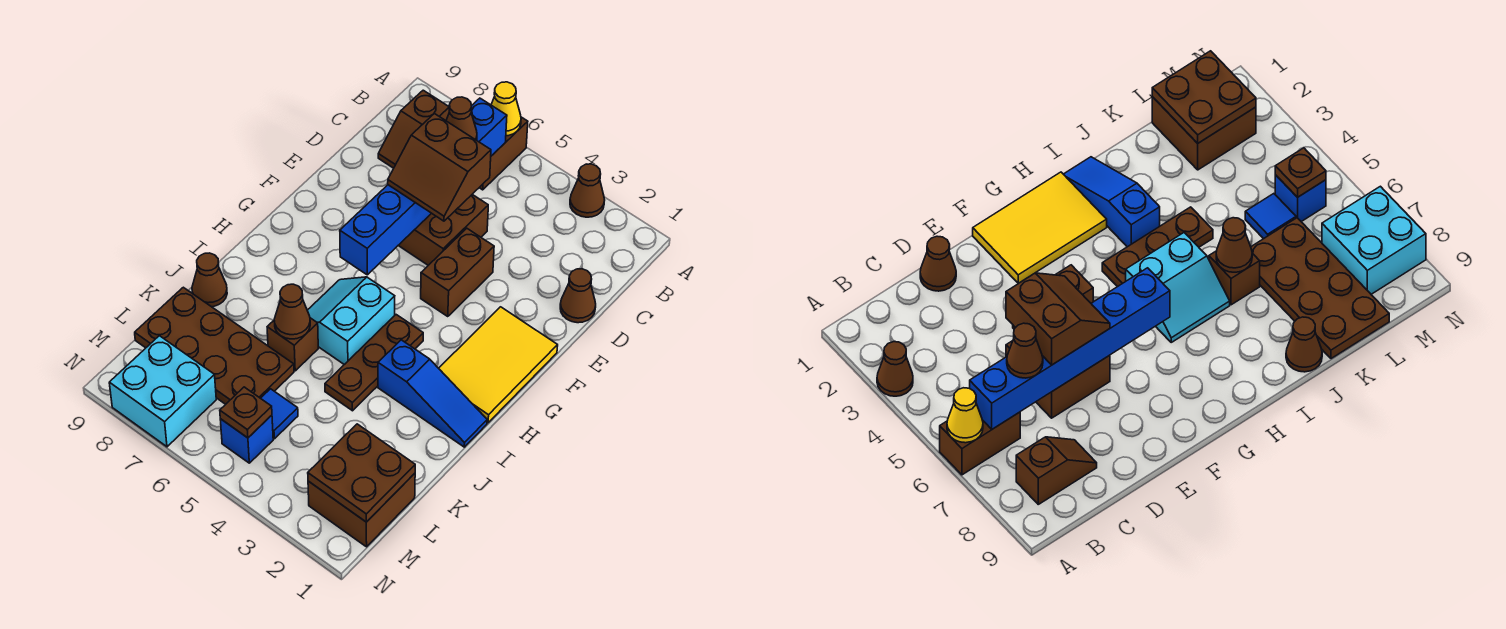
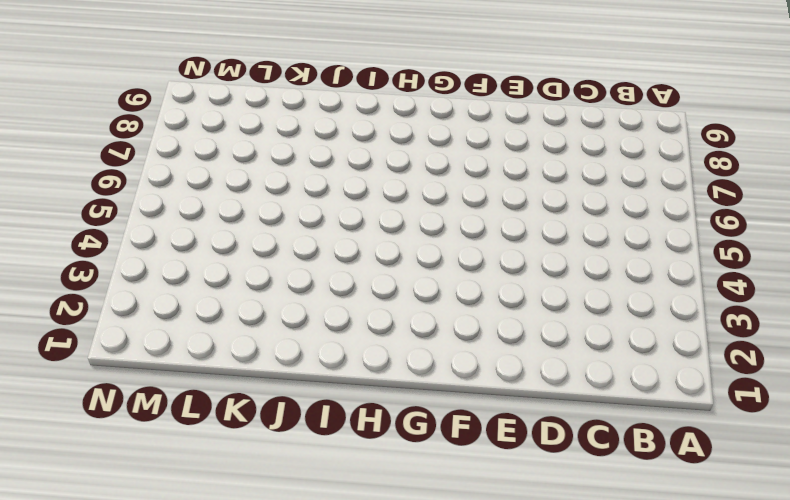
none -> brown cone A3 level 1
none -> brown brick A6:B6 level 1
none -> brown slope B8:C8 level 1 top B

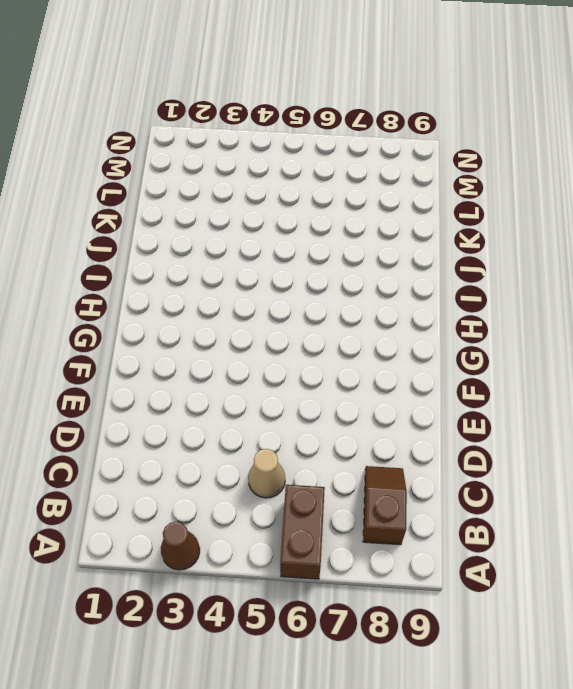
tan cone C5 level 1 -> none
none -> brown cone D1 level 1
none -> brown brick D5:E6 level 1
none -> brown brick E4:F4 level 1

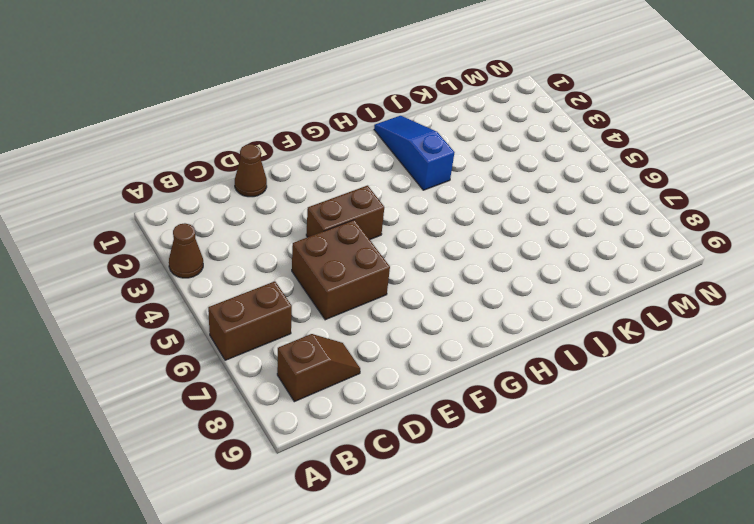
none -> yellow tile F1:H2 level 1
none -> brown plate H4:J4 level 1
none -> cyan slope H5:I6 level 1 top 5

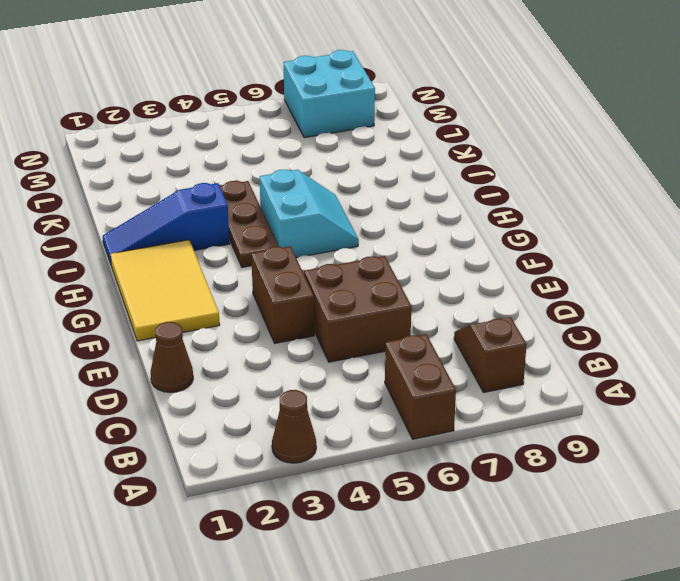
none -> brown brick J6 level 1
none -> brown cone J9 level 1
none -> brown plate K6:L9 level 1

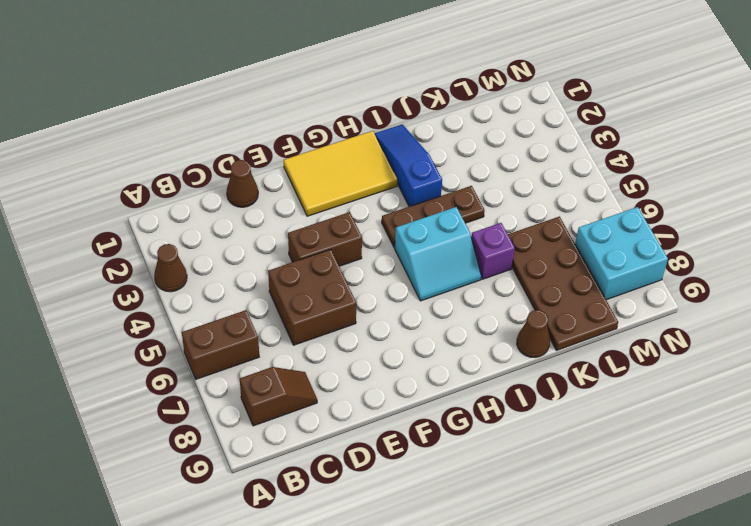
purple brick J6 level 1 -> brown brick J6 level 1
none -> brown brick L1:M2 level 1
none -> blue tile L5 level 1
none -> blue brick M5 level 1

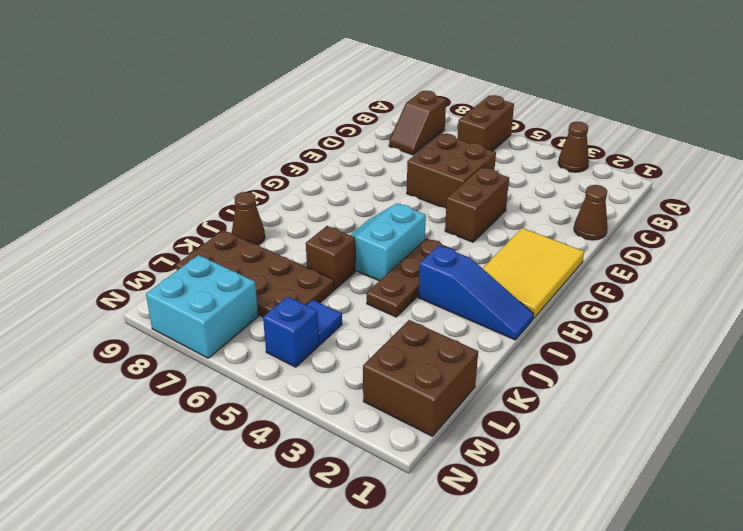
none -> yellow cone A6 level 2
none -> blue brick B6:G6 level 2
none -> brown cone J6 level 2

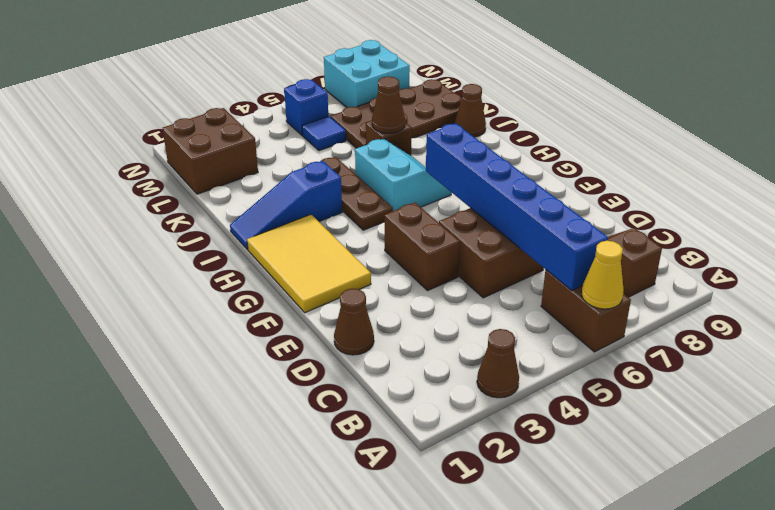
none -> brown plate L1:M2 level 2
none -> brown plate M5 level 2
none -> brown cone C6 level 3

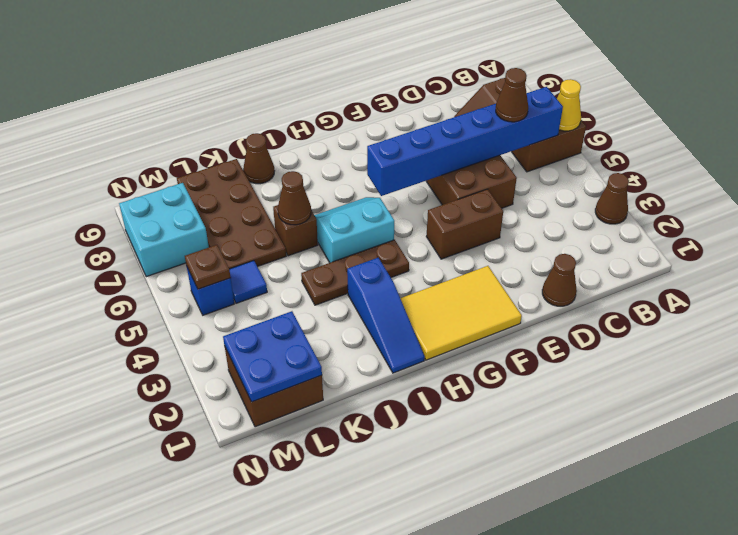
blue plate L1:M2 level 2 -> brown plate L1:M2 level 2
none -> brown slope D5:E6 level 3 top D

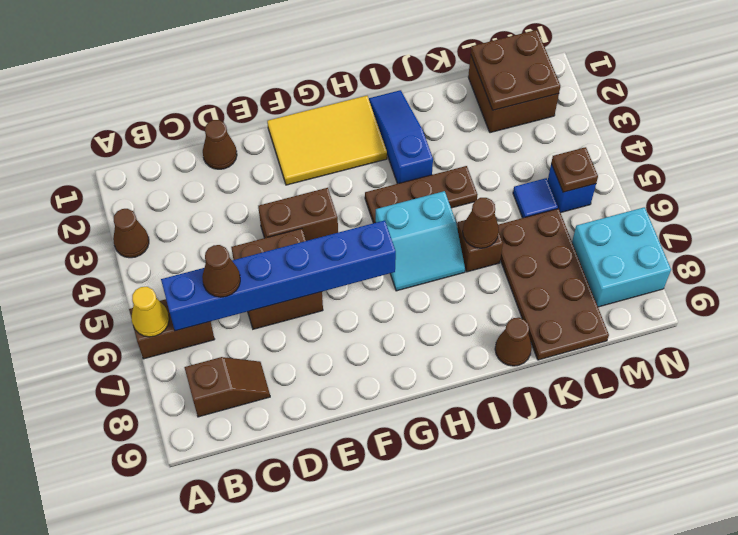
none -> brown slope D5:E6 level 3 top D

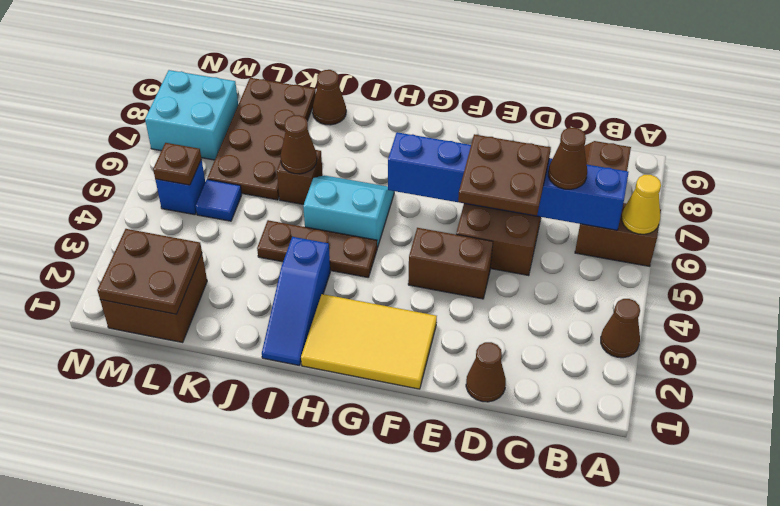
brown plate D5:E6 level 3 -> brown slope D5:E6 level 3 top D

